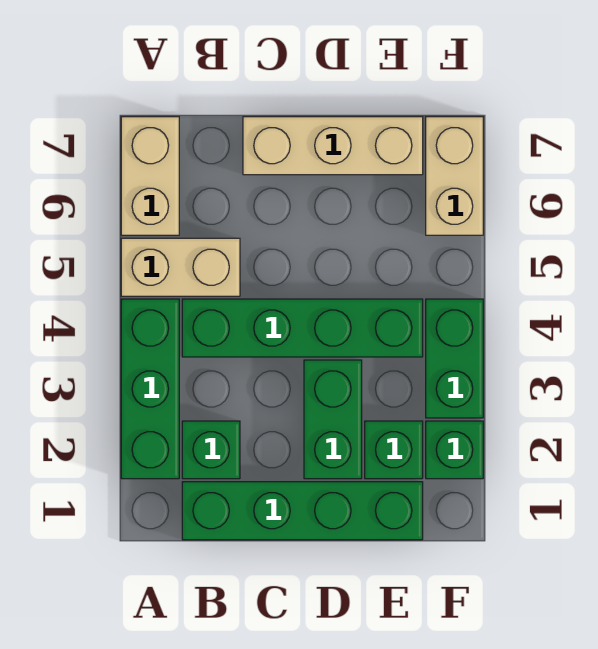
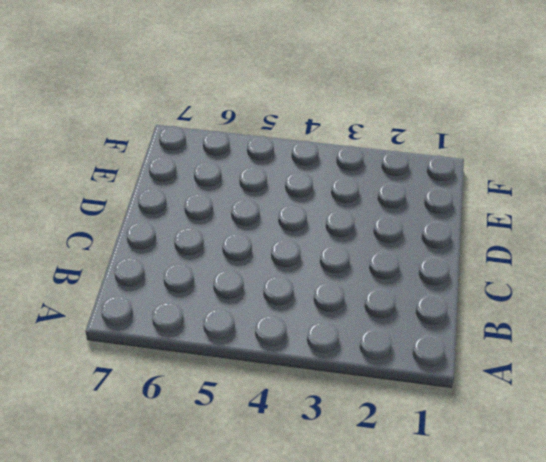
none -> green brick A2:A4 level 1
none -> tan brick A5:B5 level 1
none -> tan brick A6:A7 level 1

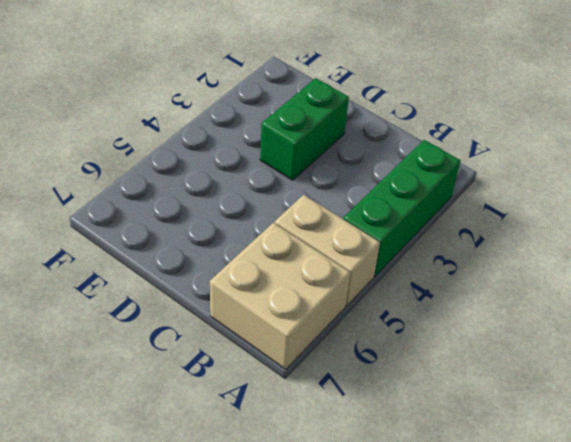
tan brick A6:B7 level 1 -> tan brick A6:A7 level 1
none -> green brick B1:E1 level 1
none -> green brick B2 level 1
none -> green brick B4:E4 level 1

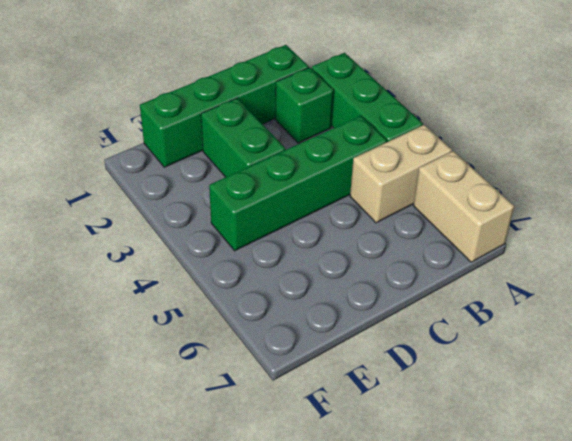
none -> tan brick C7:E7 level 1
none -> green brick E2 level 1
none -> green brick F2 level 1

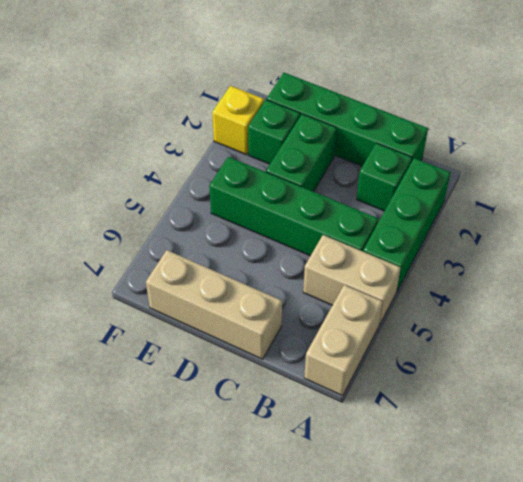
yellow brick F2 level 1 -> green brick F2 level 1
none -> green brick F3:F4 level 1
none -> tan brick F6:F7 level 1

